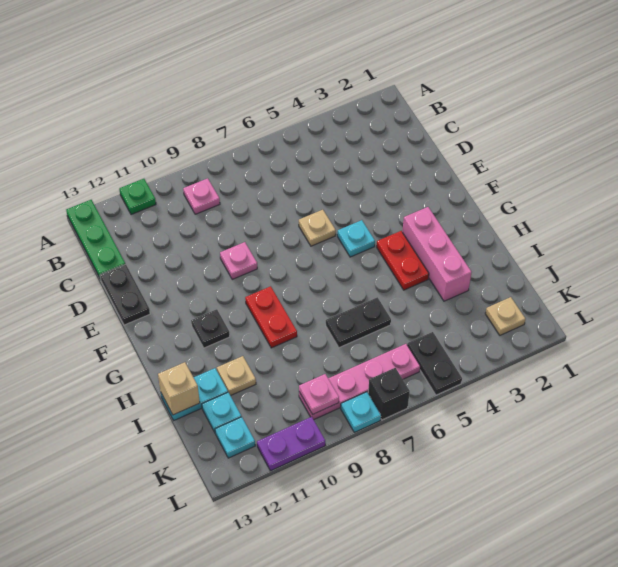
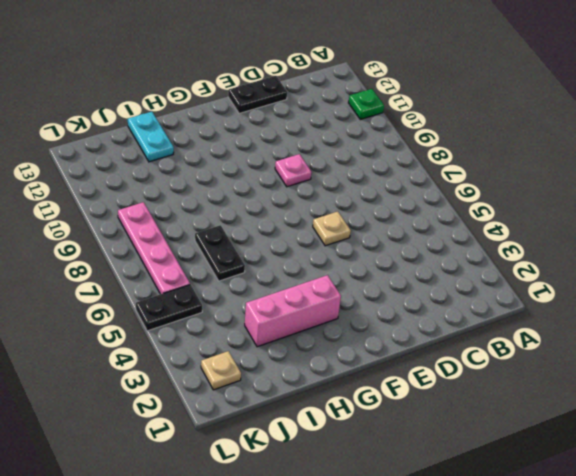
none -> green plate A13:C13 level 1
none -> pink plate B9 level 1
none -> cyan plate F5 level 1

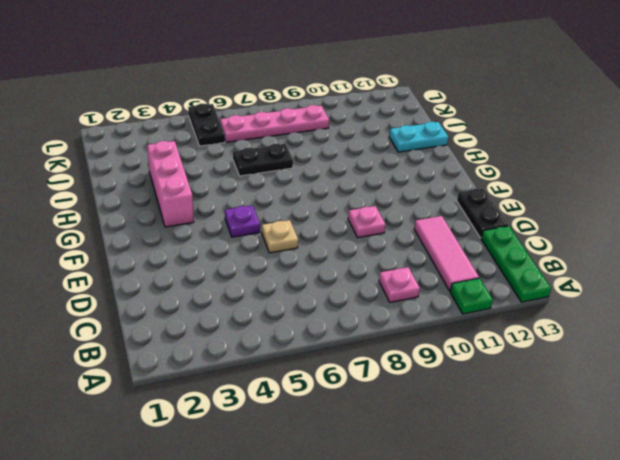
pink tile B11:D11 level 1 -> none
purple plate F5 level 1 -> cyan plate F5 level 1
none -> red plate G4:H4 level 1
none -> red plate G9:H9 level 1
none -> black plate G11 level 1

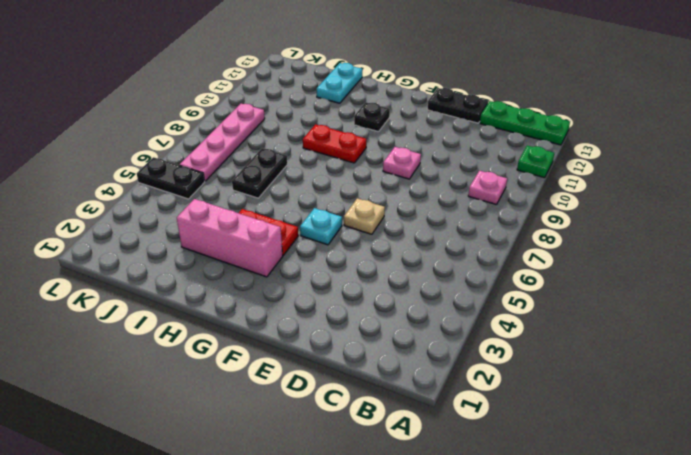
none -> tan plate I11 level 1
none -> cyan plate J12 level 1
none -> tan plate K2 level 1

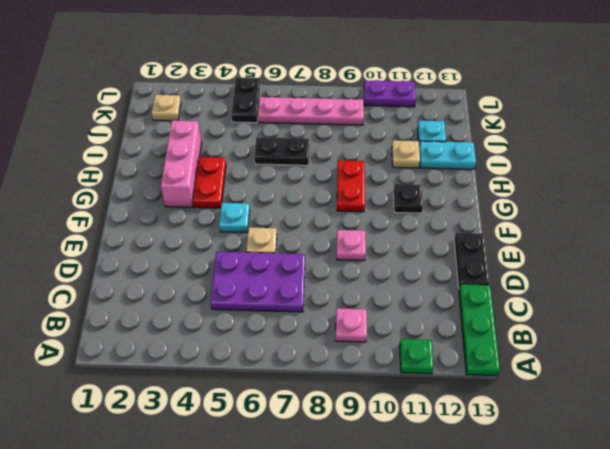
purple plate C5:D7 level 1 -> none
none -> cyan plate K12 level 1
none -> black brick L7 level 1
none -> cyan plate L8 level 1

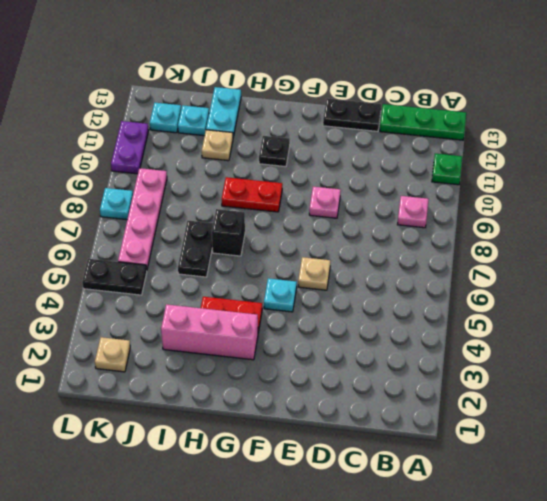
black brick H7 level 1 -> black brick L7 level 1
none -> tan brick I13 level 2
none -> pink plate K9 level 2

